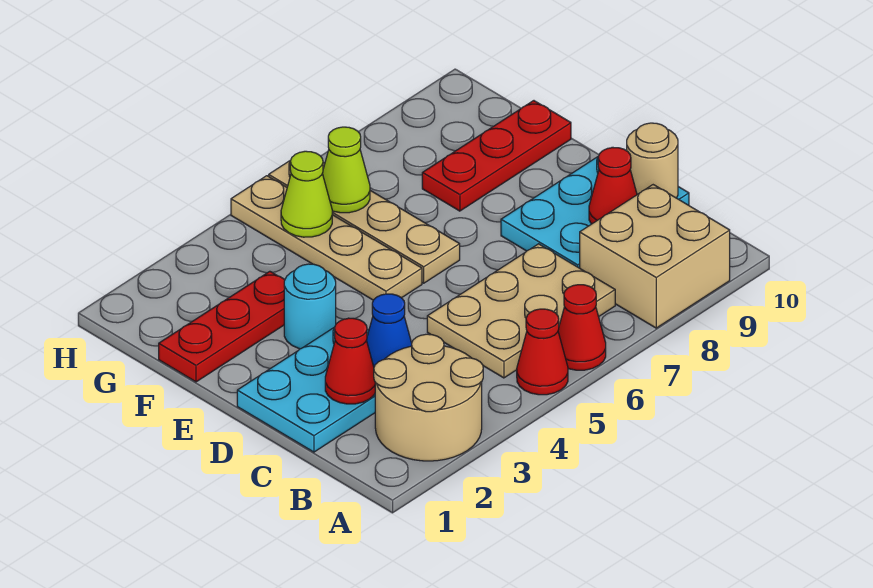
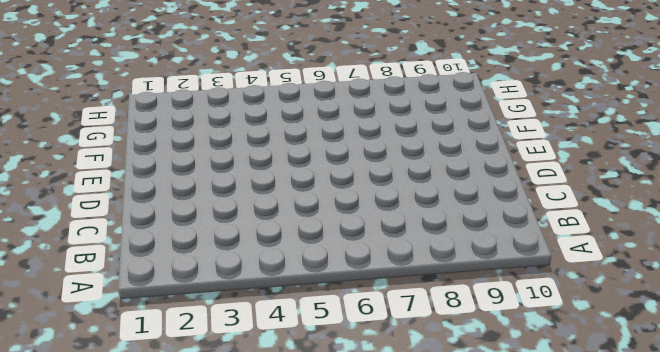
none -> tan round brick A2:B3 level 1
none -> red cone A5 level 1
none -> red cone A6 level 1

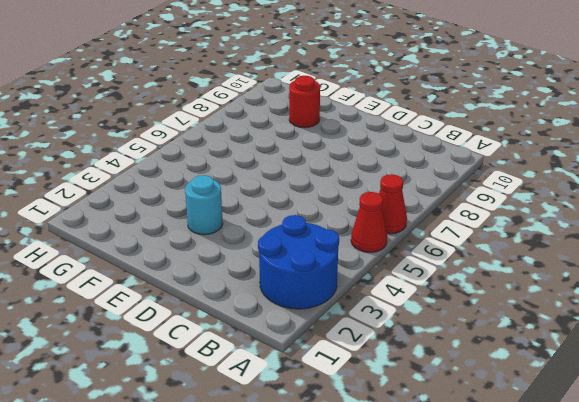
blue round brick A2:B3 level 1 -> tan round brick A2:B3 level 1
red round brick F9 level 1 -> red plate F8:F10 level 1
none -> tan brick A8:B9 level 1
none -> tan plate B5:C7 level 1
none -> cyan plate C1:D3 level 1

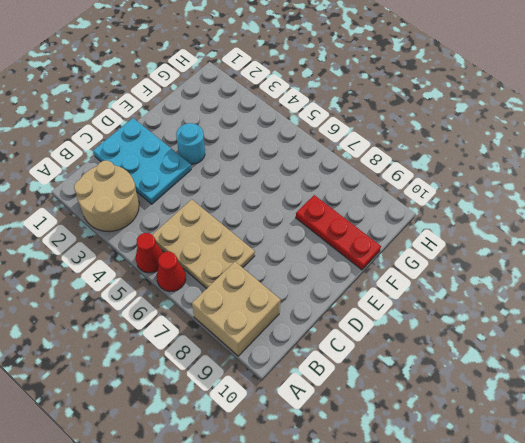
none -> cyan plate C8:D10 level 1
none -> tan plate E5:H5 level 1
none -> tan plate E6:H6 level 1

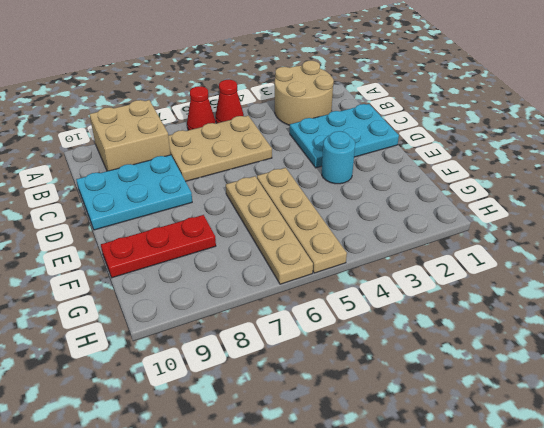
none -> red plate F1:F3 level 1
none -> red cone C2 level 2
none -> blue cone C3 level 2

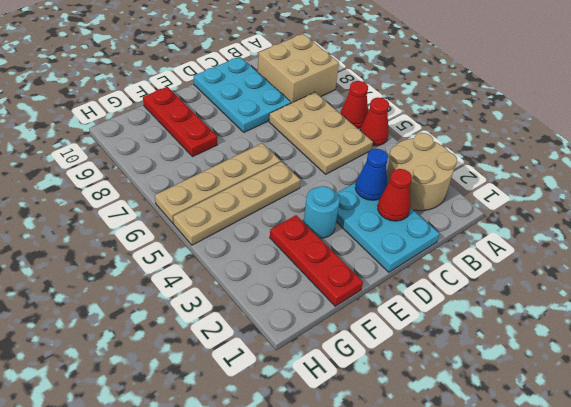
none -> red cone C9 level 2
none -> tan round brick C10 level 2
none -> lime cone G5 level 2

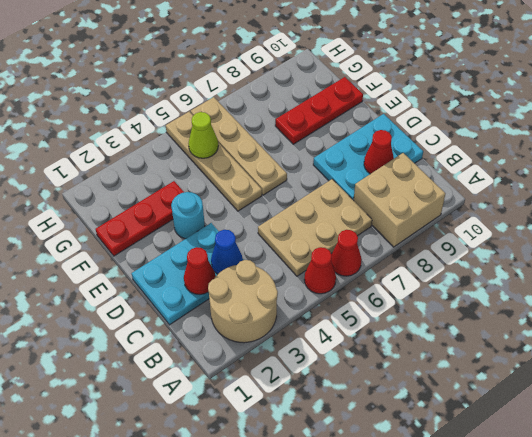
none -> tan round brick C10 level 2
none -> lime cone G6 level 2

